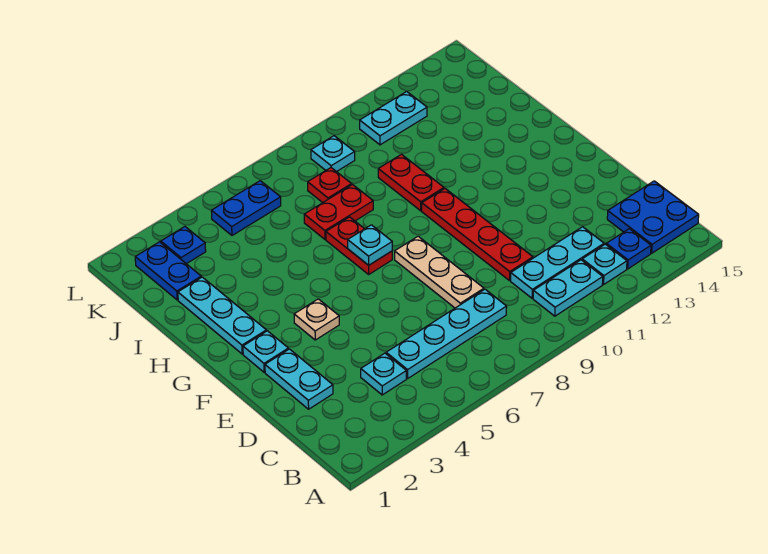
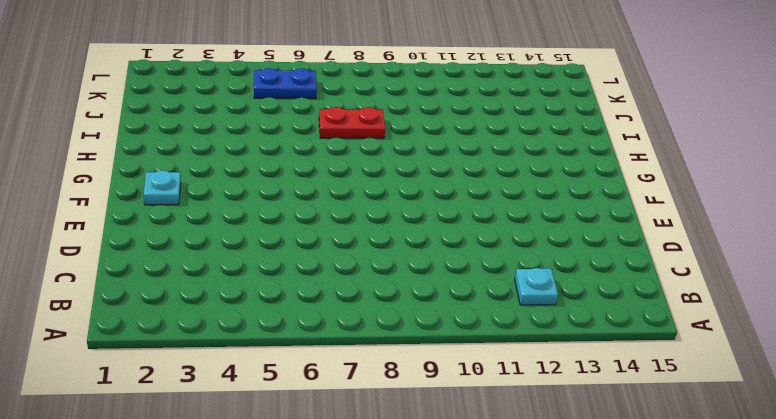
none -> cyan plate B10:B11 level 1
none -> blue plate B13 level 1
none -> blue plate B14:C15 level 1

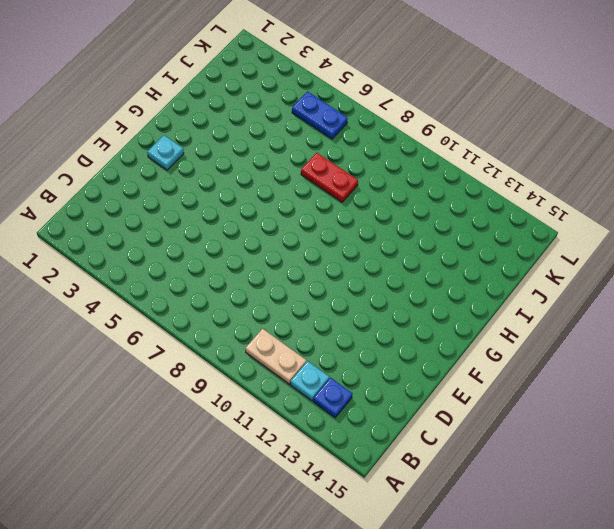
tan plate B10:B11 level 1 -> cyan plate B10:B11 level 1
none -> blue plate B14:C15 level 1
none -> cyan plate C4 level 1
none -> cyan plate C5:C8 level 1

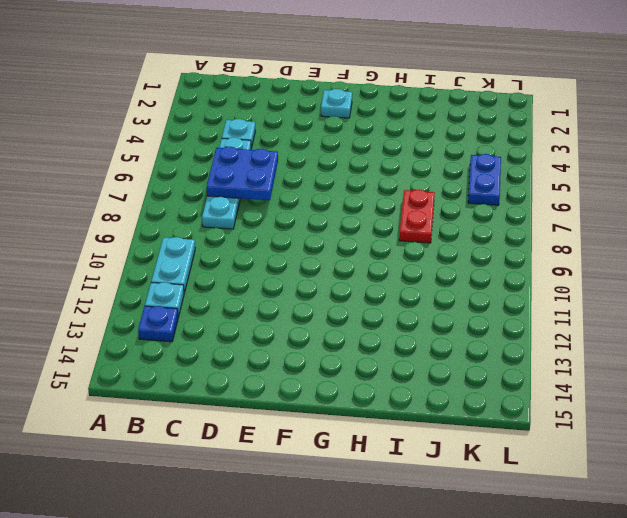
blue plate C6:D7 level 2 -> blue plate B14:C15 level 1
none -> cyan plate C10:C12 level 1
none -> cyan plate D2:E2 level 1
none -> tan plate D8:F8 level 1

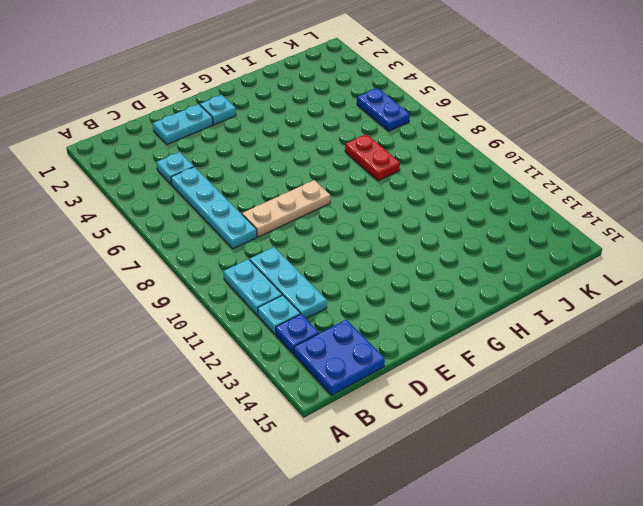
none -> red plate D10:G10 level 1
none -> tan plate F4 level 1
none -> cyan plate G2:I2 level 1

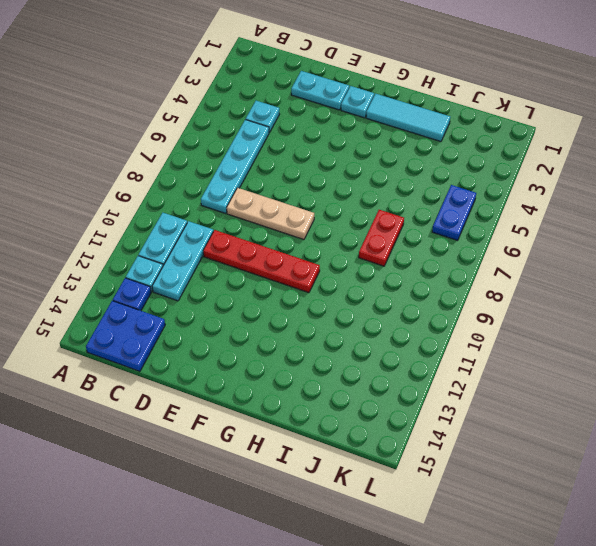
cyan tile G2:I2 level 1 -> cyan plate G2:I2 level 1
none -> tan plate F4 level 1
none -> red plate G7:H7 level 1
none -> red plate H10:I10 level 1

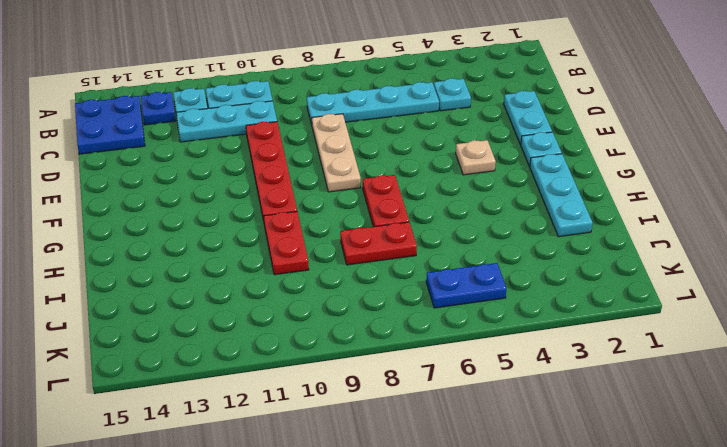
none -> blue plate J2:K2 level 1
none -> red plate J8 level 1
none -> blue plate K3 level 1

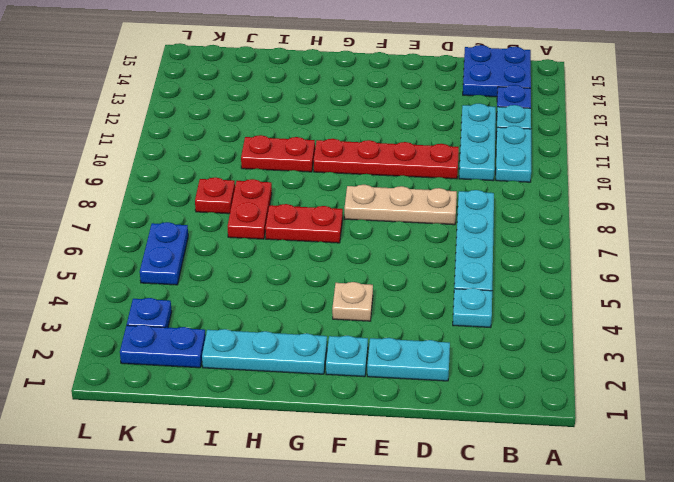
none -> cyan plate K9 level 1
none -> cyan plate K11:K12 level 1
none -> cyan plate G7 level 2

